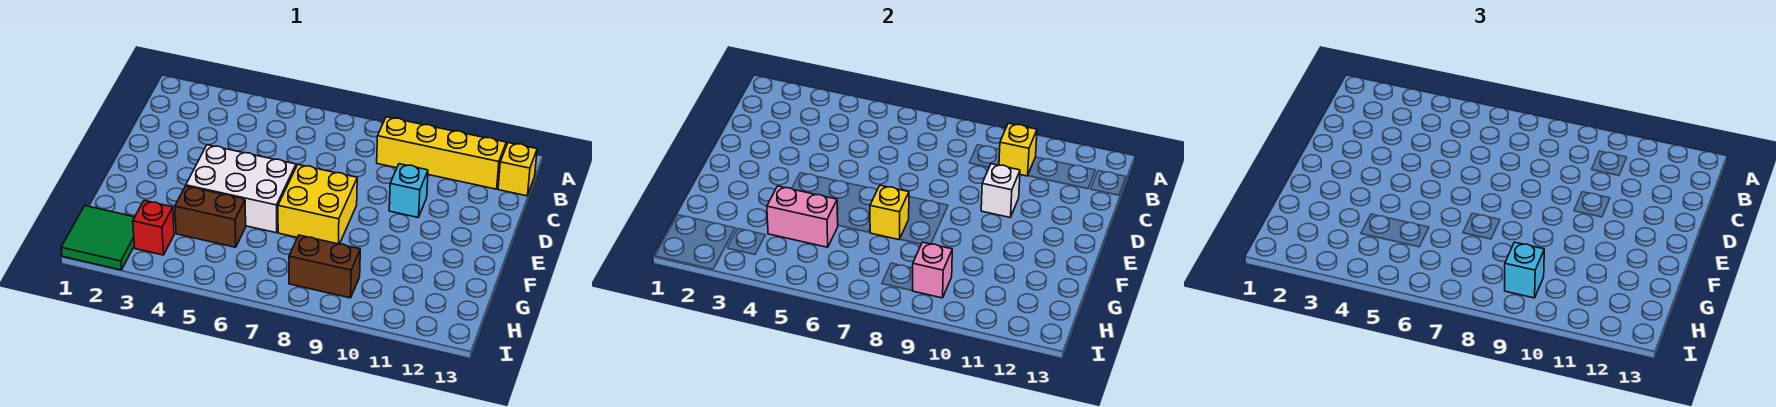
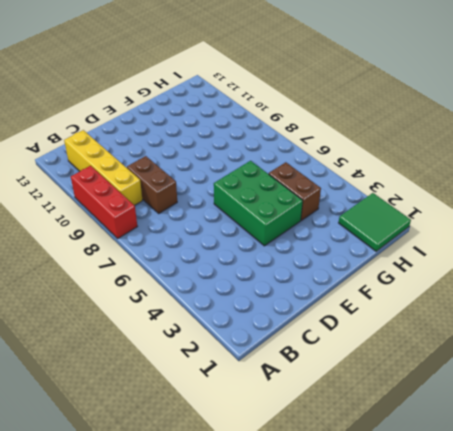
red brick A8:A10 level 1 -> none
brown brick C8:C9 level 1 -> brown brick H8:H9 level 1
green brick E4:F6 level 1 -> white brick E4:F6 level 1
none -> yellow brick B13 level 1
none -> cyan brick D10 level 1
none -> yellow brick E7:F8 level 1

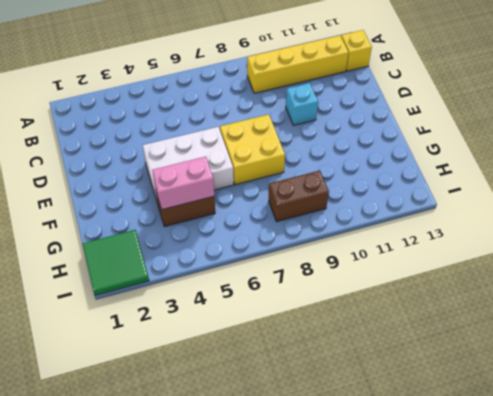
none -> red brick H3 level 1
none -> yellow brick B10 level 2
none -> white brick D10 level 2

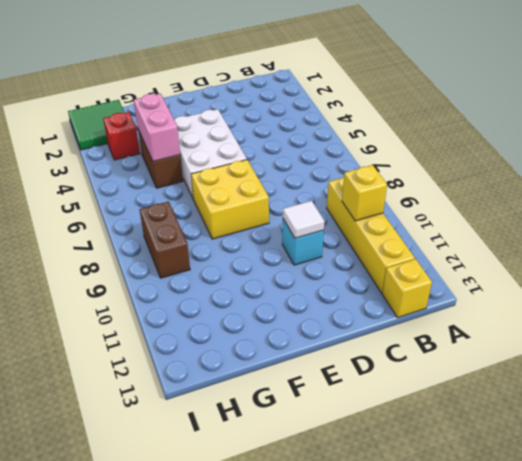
white tile D10 level 2 -> white brick D10 level 2
none -> yellow brick F7 level 2
none -> pink brick H9 level 2
none -> cyan brick H9 level 3

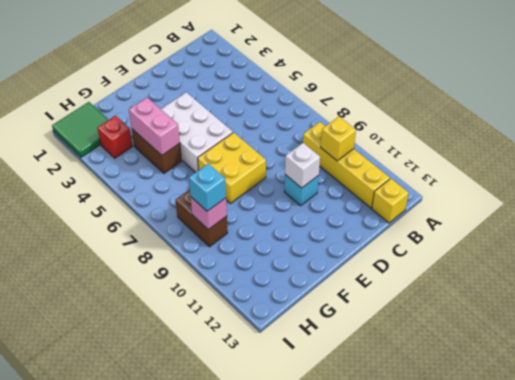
none -> yellow brick F7 level 2

